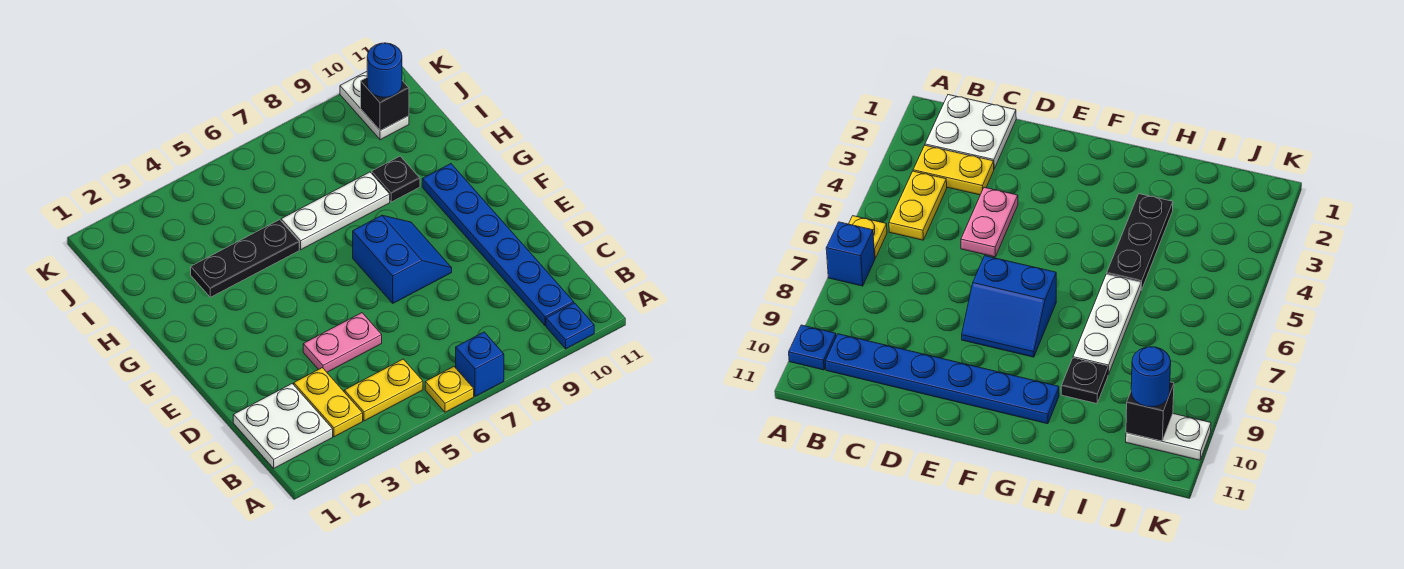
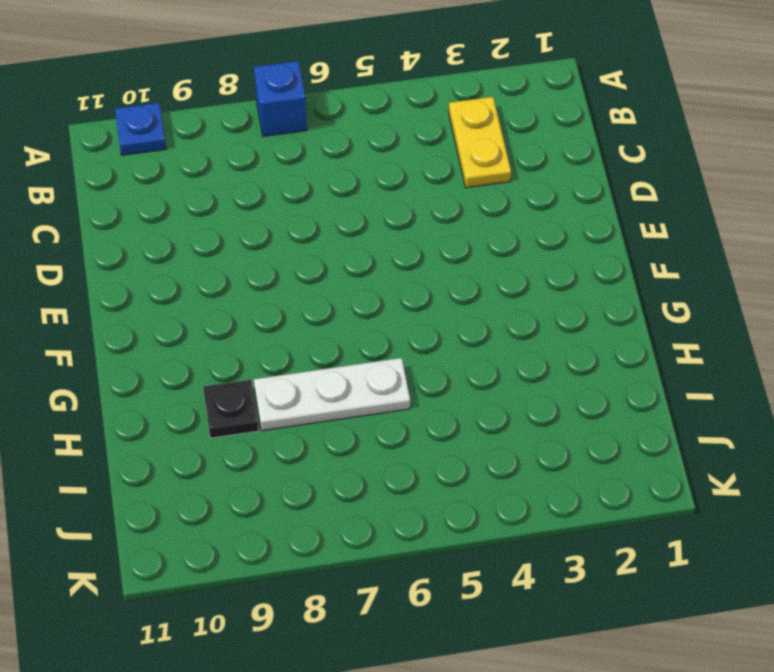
none -> yellow plate A6 level 1
none -> white plate B1:C2 level 1
none -> yellow plate B4:B5 level 1

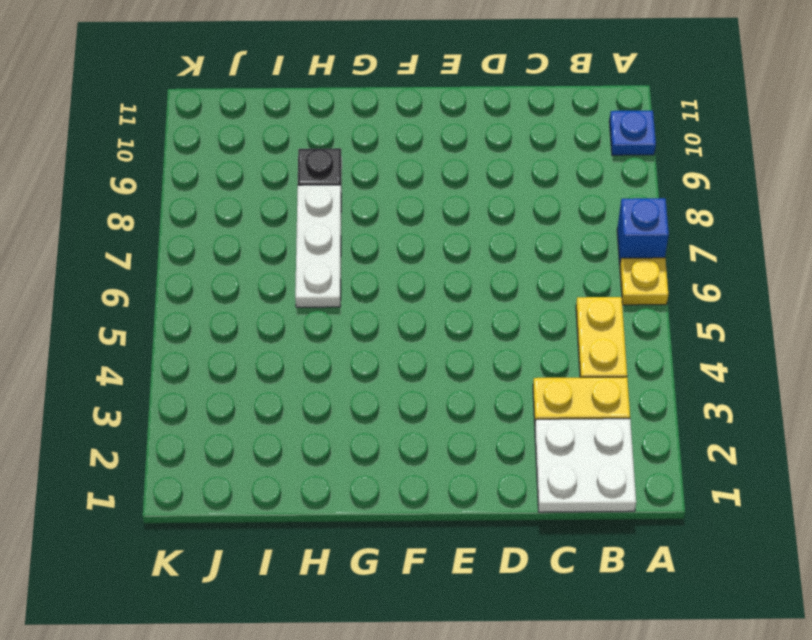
none -> blue plate B10:G10 level 1
none -> pink plate D4:D5 level 1
none -> blue slope E7:F8 level 1 top 7

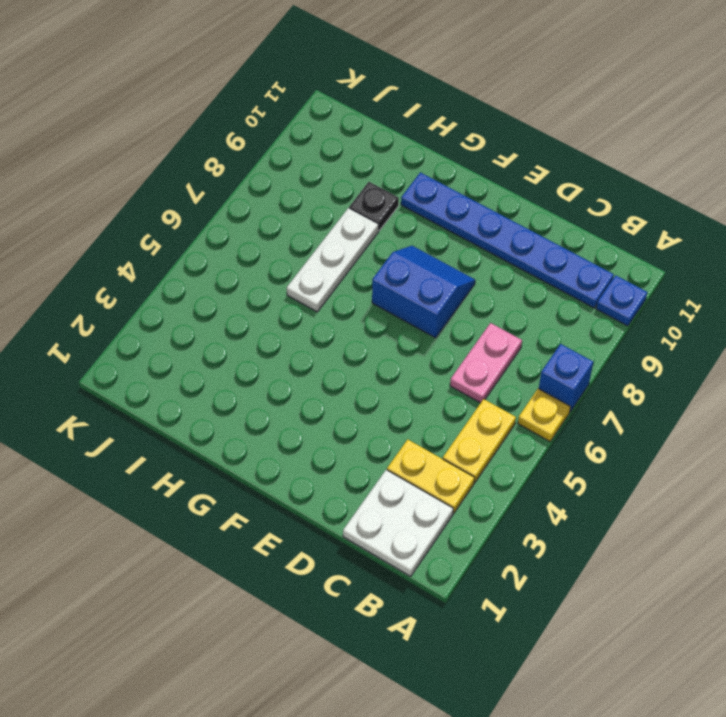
pink plate C6:C7 level 1 -> pink plate D4:D5 level 1
none -> black plate H3:H5 level 1
none -> white plate J10:K10 level 1
none -> black brick J10 level 2

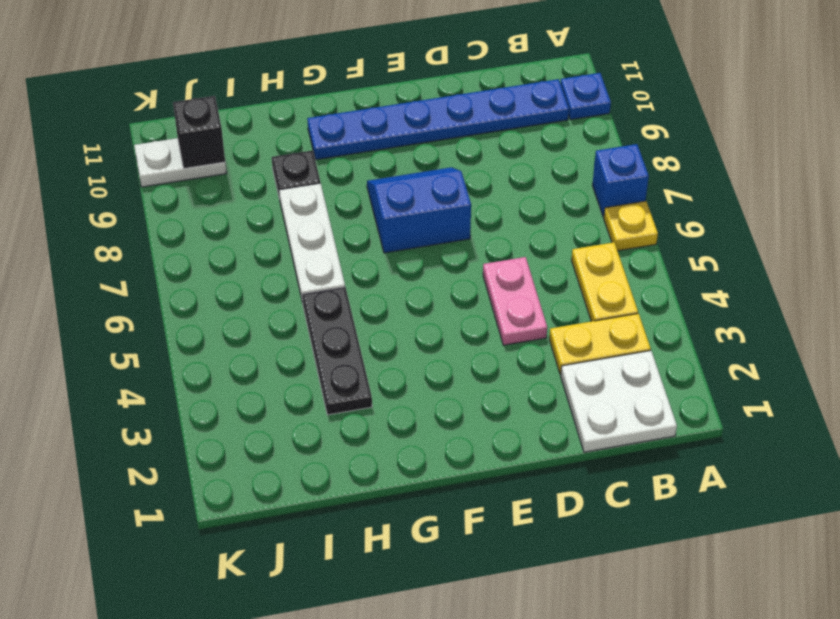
none -> blue round brick J10 level 3

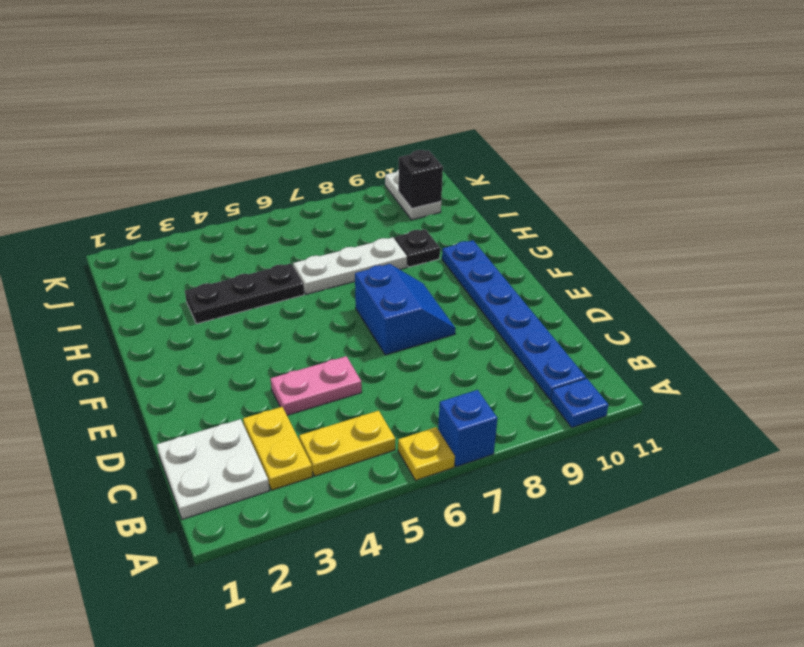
none -> blue round brick J10 level 3

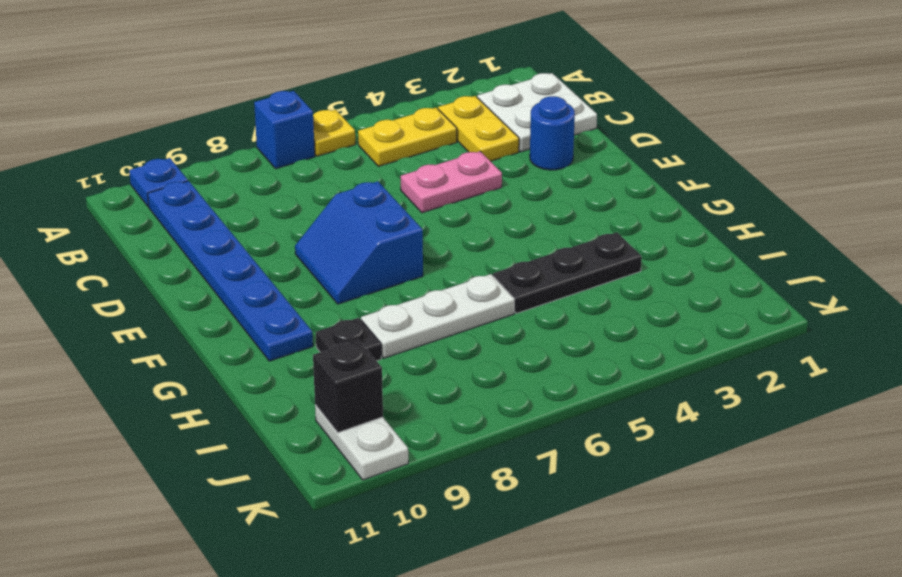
blue round brick D2 level 1 -> blue round brick J10 level 3

